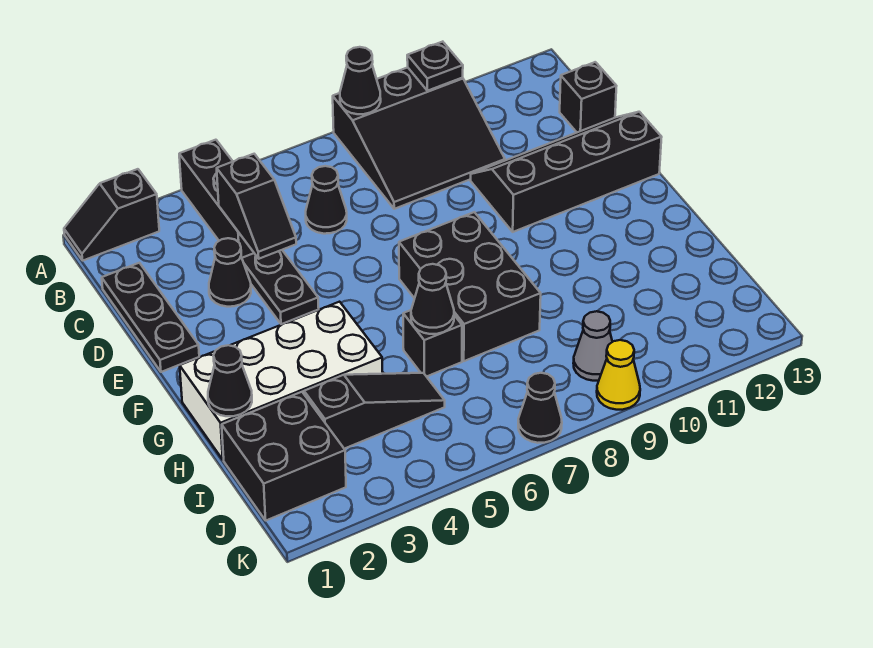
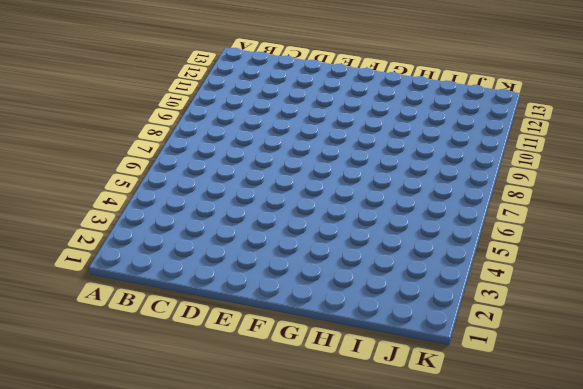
none -> black slope A1:A2 level 1 top 2
none -> black brick A4:C4 level 1
none -> black slope A8:C10 level 1 top A

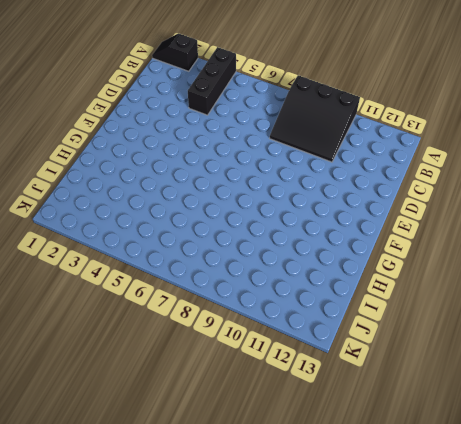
none -> black plate C1:E1 level 1
none -> black cone C6 level 1
none -> black brick C13 level 1

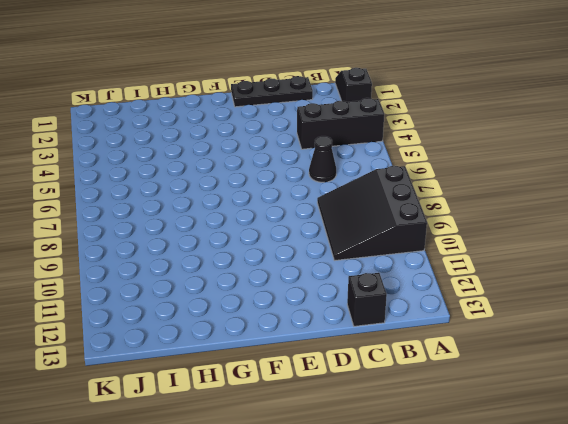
none -> black cone D3 level 1
none -> black plate D4:E4 level 1
none -> black slope D10:E13 level 1 top E

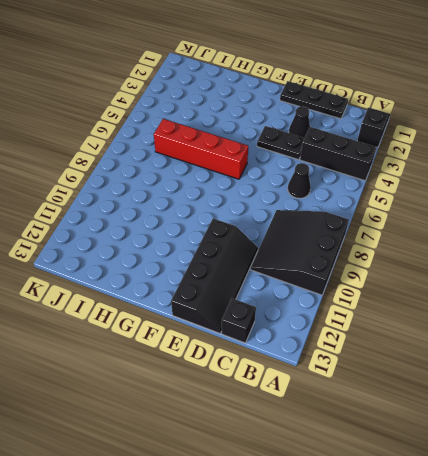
red brick F6:I6 level 1 -> black brick H6 level 1
none -> black brick F7:H8 level 1
none -> white brick G1:H4 level 1
none -> black brick I1:J2 level 1

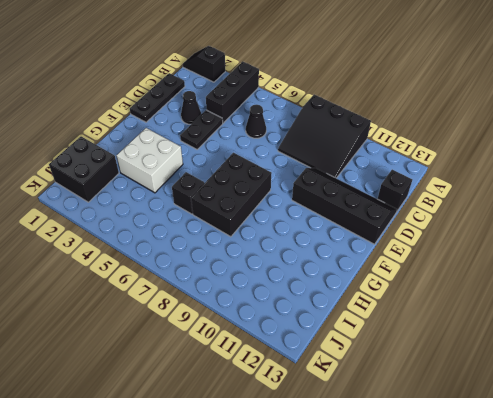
white brick G3:H4 level 1 -> white brick G1:H4 level 1
none -> black slope I3:I5 level 1 top 3
none -> grey cone J9 level 1
none -> black cone K7 level 1

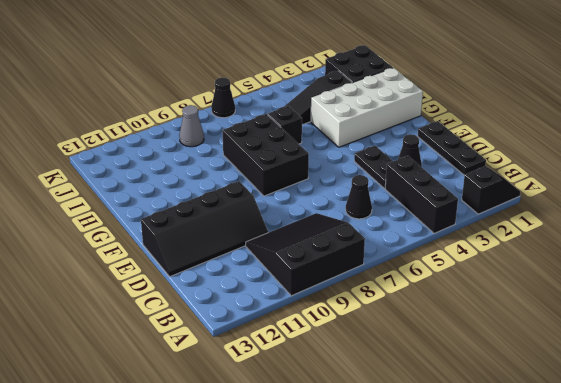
none -> black brick C13 level 1
none -> yellow cone K9 level 1
none -> black cone A8 level 2

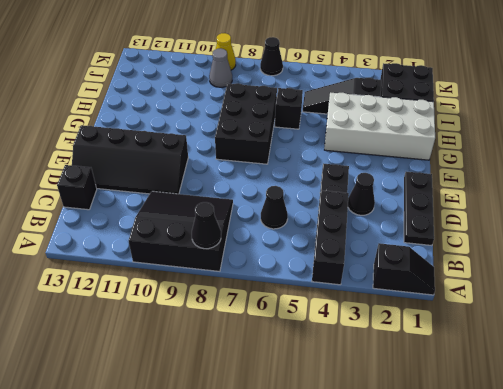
none -> black plate A10 level 2
none -> black slope C4:D4 level 2 top C
none -> black cone H1 level 2

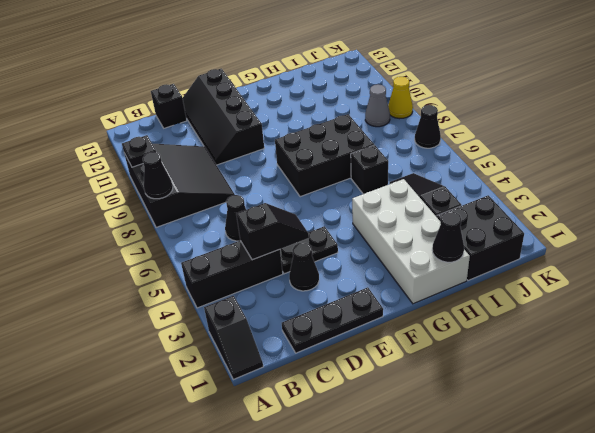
none -> black cone H6 level 2

